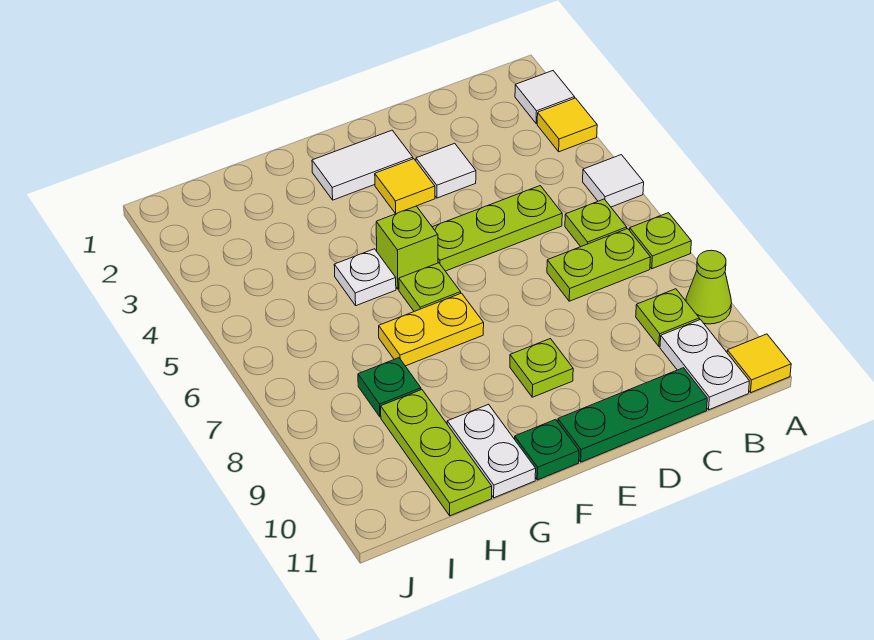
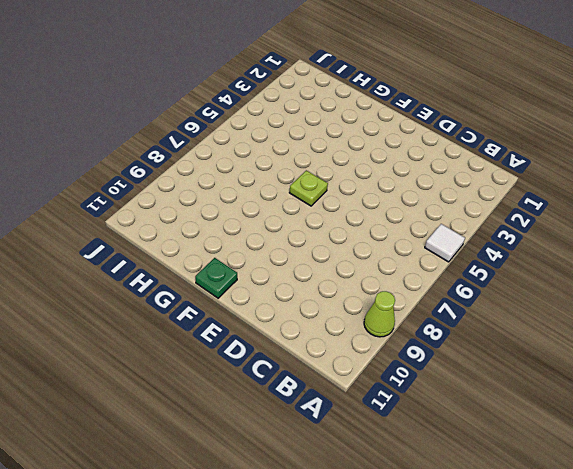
none -> white tile A2 level 1
none -> yellow tile A3 level 1
none -> lime plate A7 level 1

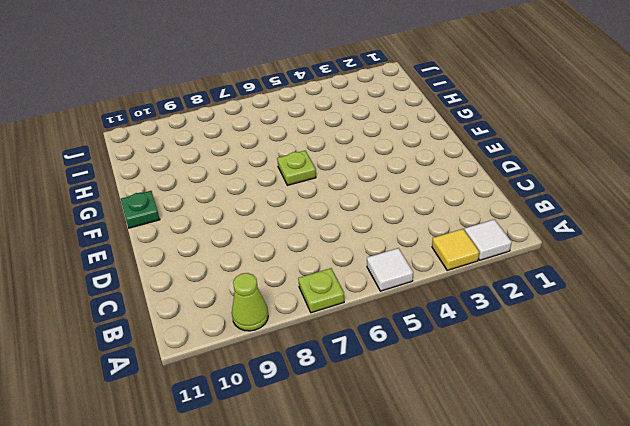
none -> yellow tile A11 level 1
none -> lime plate B6 level 1
none -> lime plate B7:C7 level 1

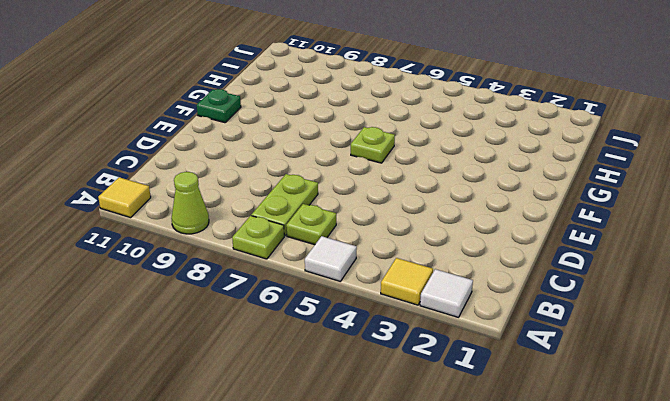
none -> lime plate B9 level 1
none -> white plate B10:B11 level 1
none -> lime plate C5:E5 level 1

